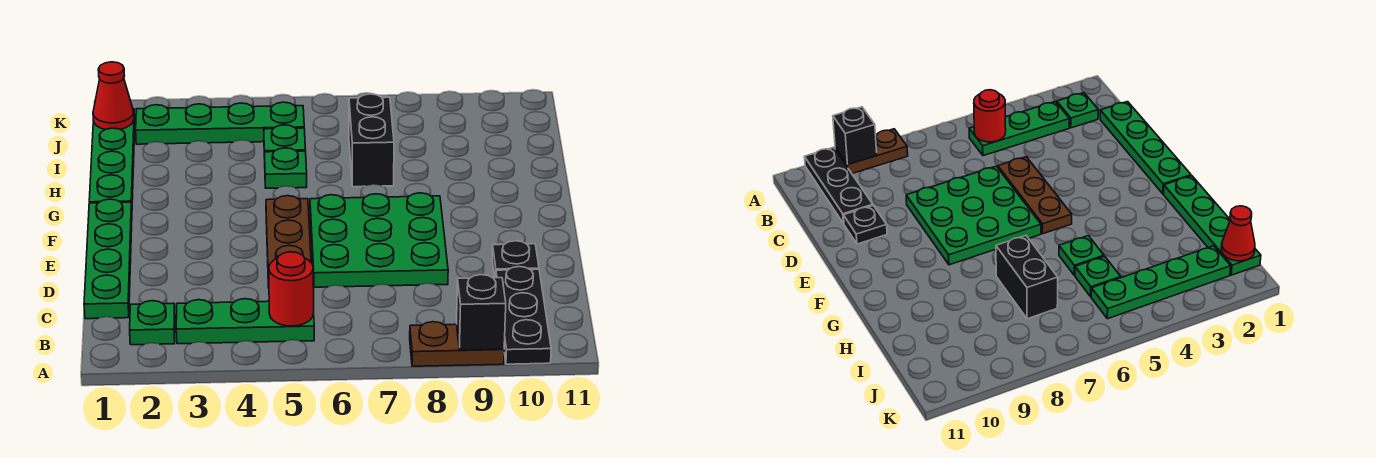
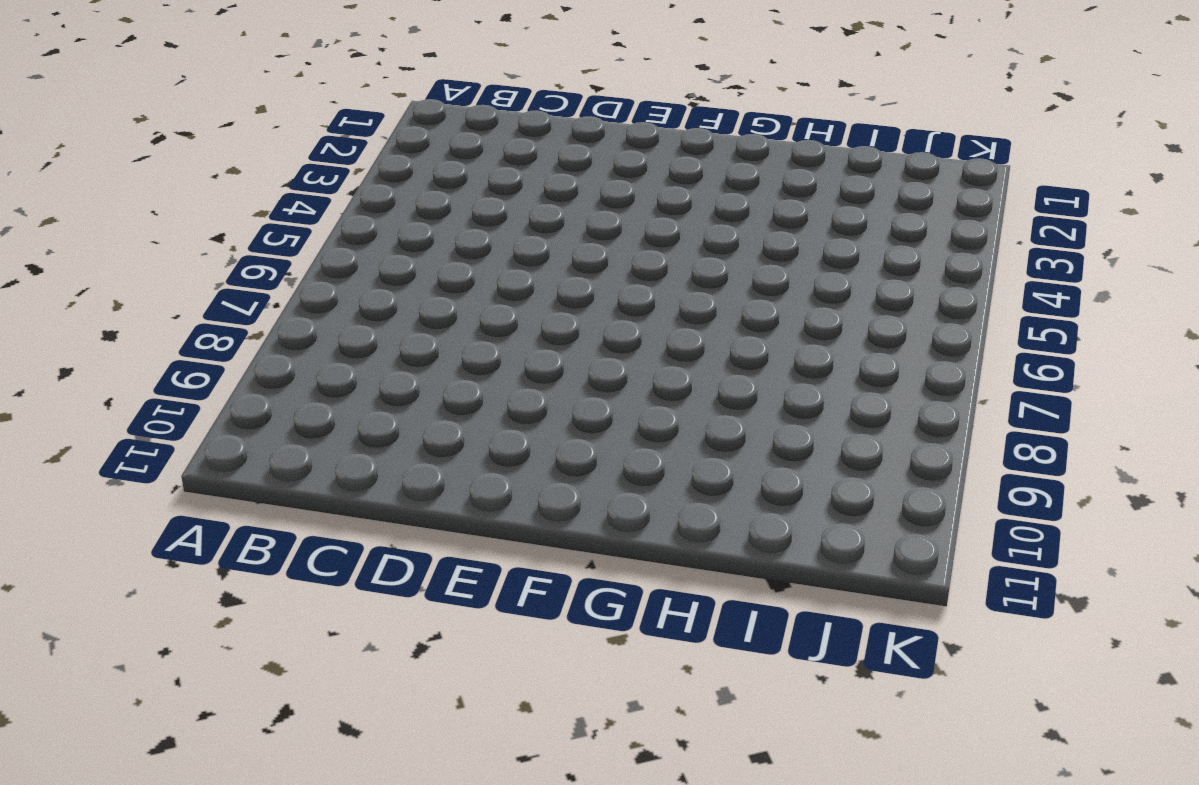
none -> brown plate A8:A9 level 1
none -> black plate A10:C10 level 1
none -> green plate B2 level 1

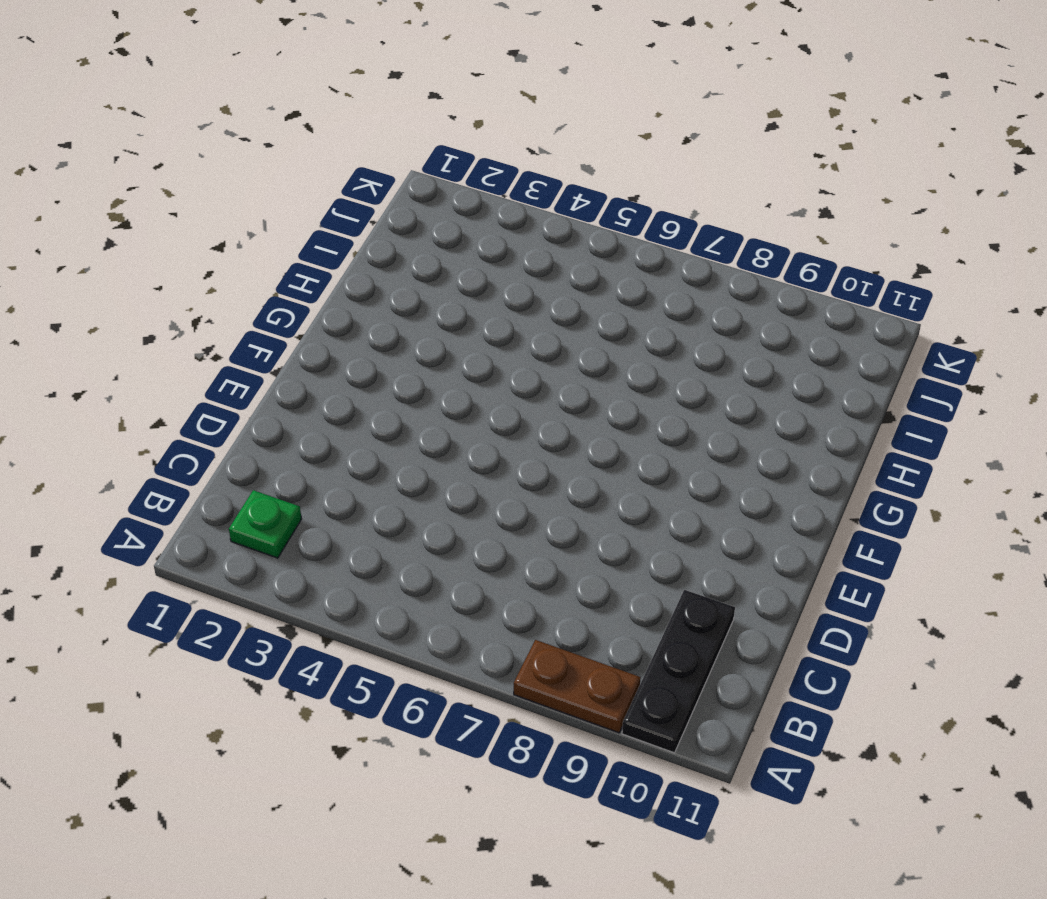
none -> green plate B3:B5 level 1
none -> green plate C1:F1 level 1
none -> brown plate D5:F5 level 1

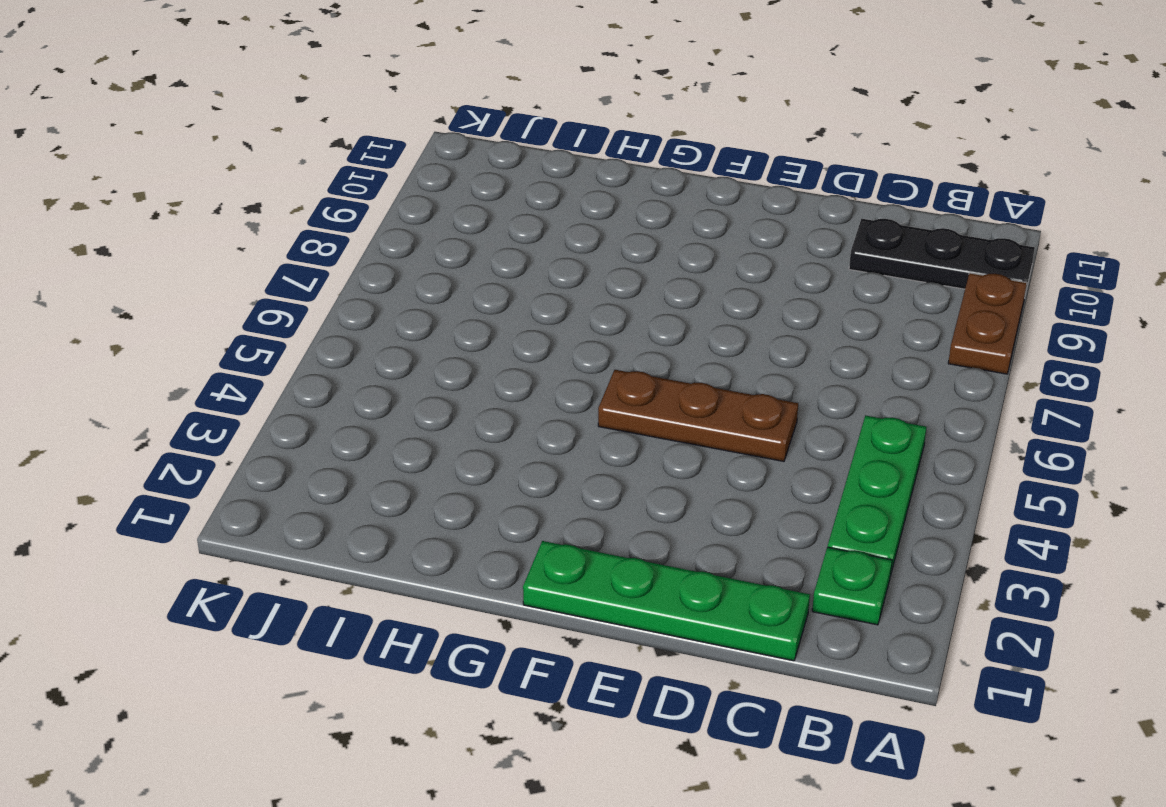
none -> green plate D6:F8 level 1
none -> black plate D10 level 1
none -> green plate G1:J1 level 1

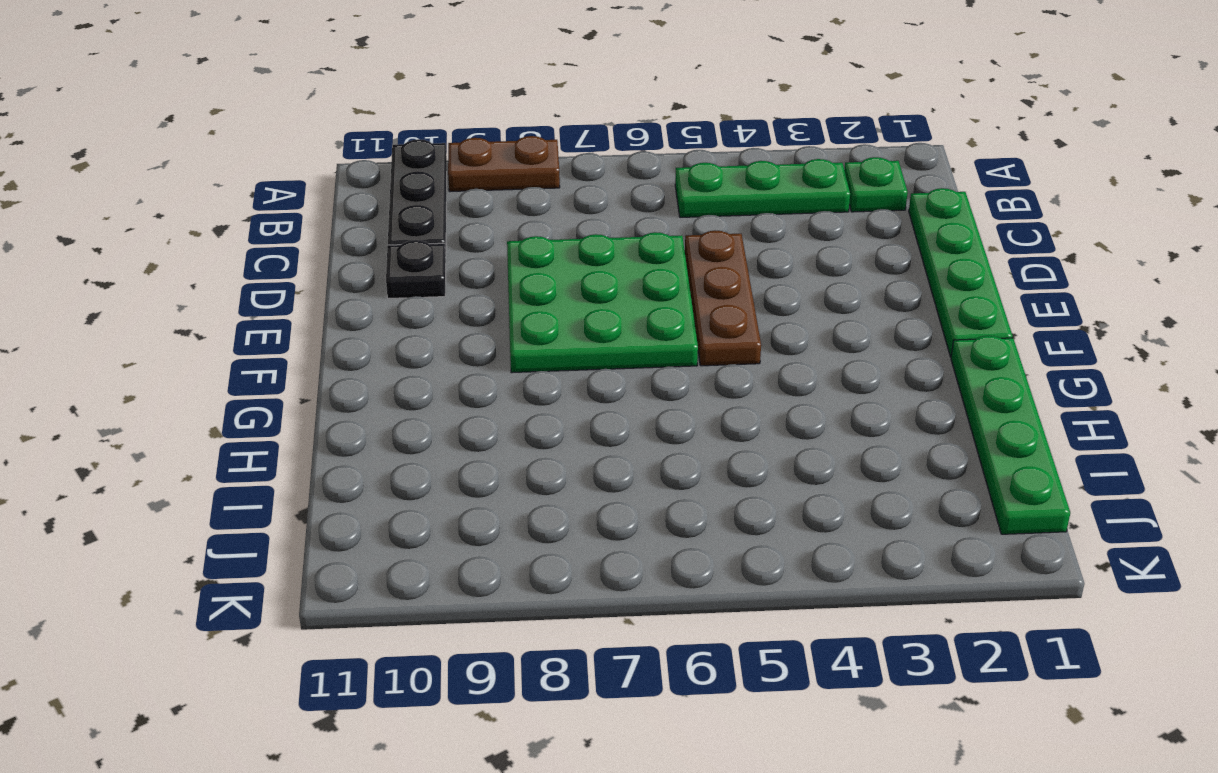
none -> green plate H5 level 1
none -> black brick H7:I7 level 1
none -> green plate I5 level 1

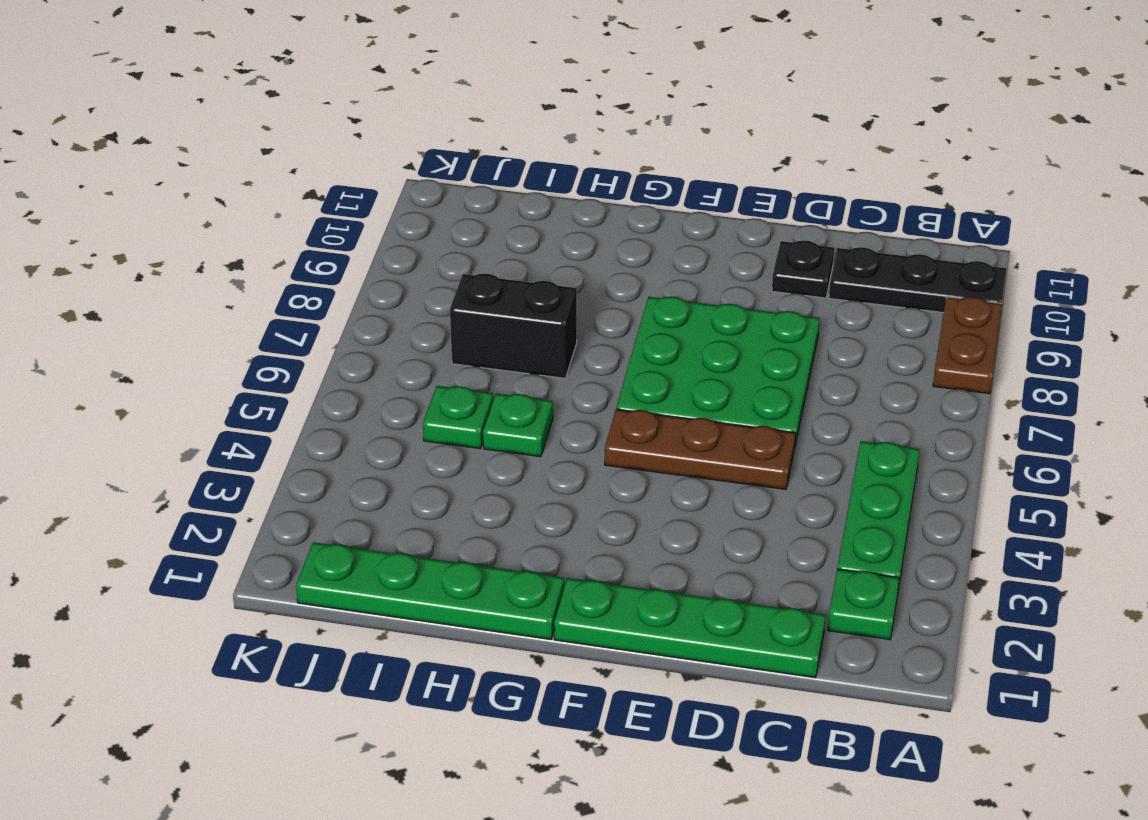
none -> green plate J2:J5 level 1
none -> black brick A9 level 2
none -> red round brick B5 level 2

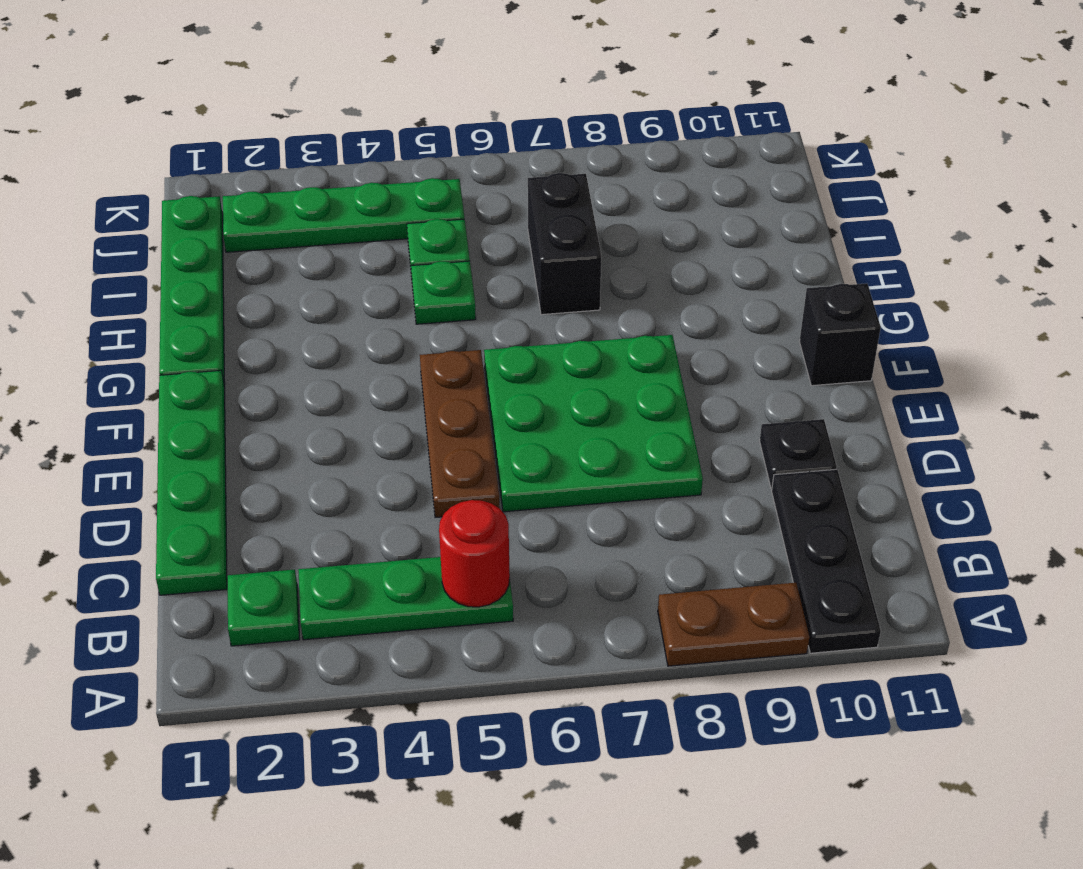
black brick F11 level 1 -> black brick A9 level 2
none -> red cone J1 level 2

